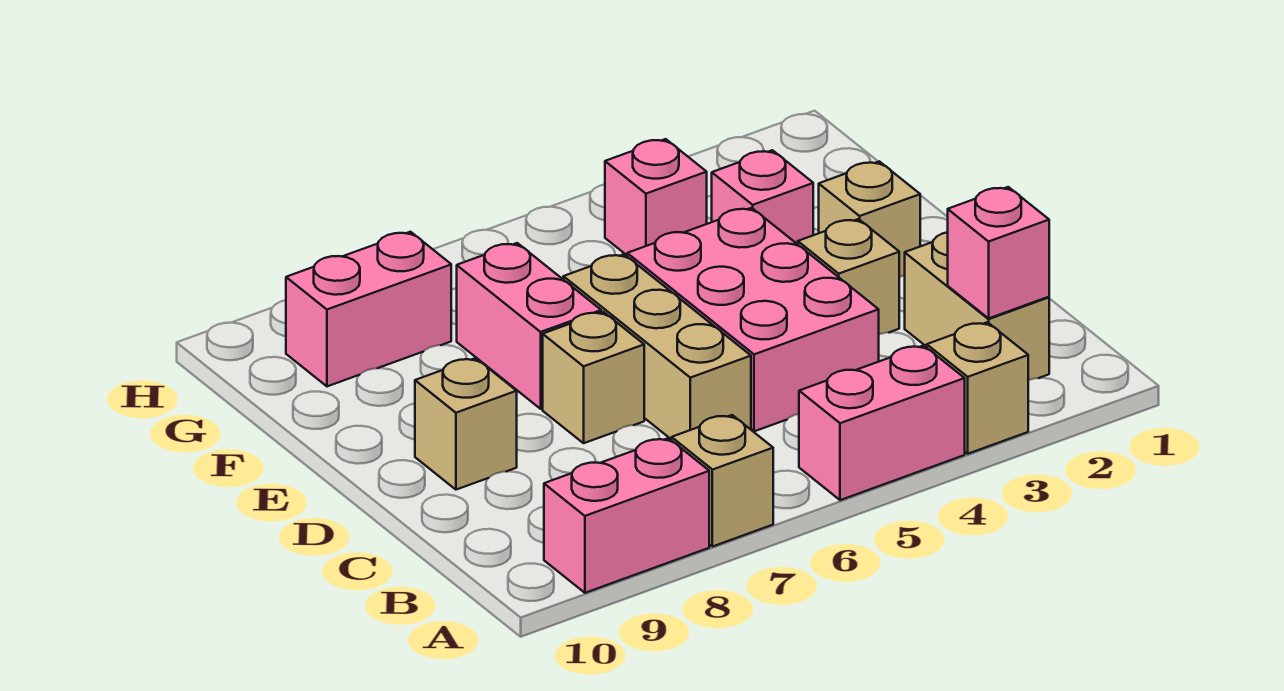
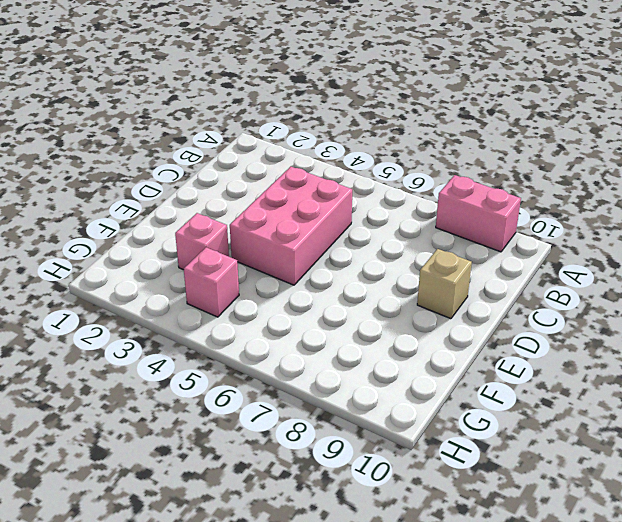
none -> tan brick A3 level 1
none -> pink brick A4:A5 level 1
none -> tan brick A7 level 1

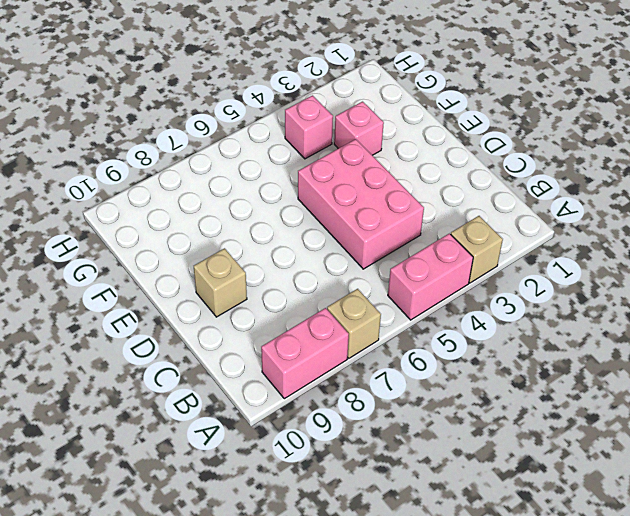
none -> tan brick B2:C2 level 1
none -> tan brick C6:E6 level 1
none -> tan brick D3 level 1

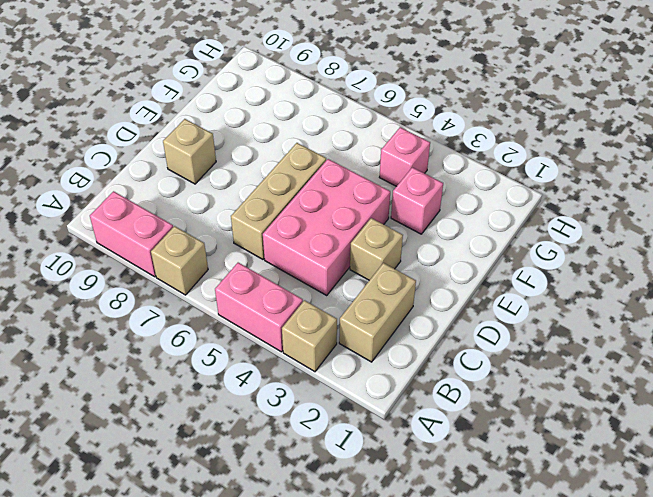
none -> tan brick D7 level 1
none -> tan brick E2 level 1
none -> pink brick E7:F7 level 1

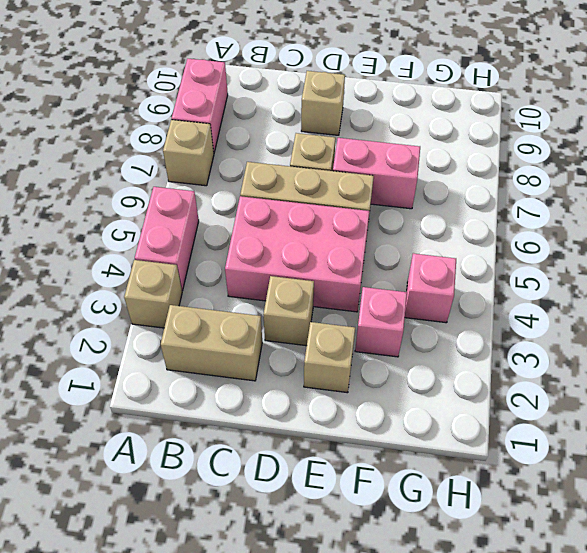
none -> pink brick G8:G9 level 1
none -> pink brick B2 level 2

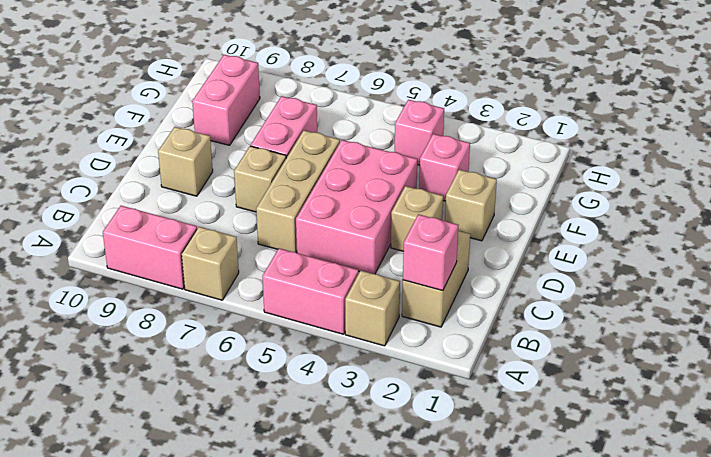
pink brick F9:G9 level 1 -> pink brick G8:G9 level 1

